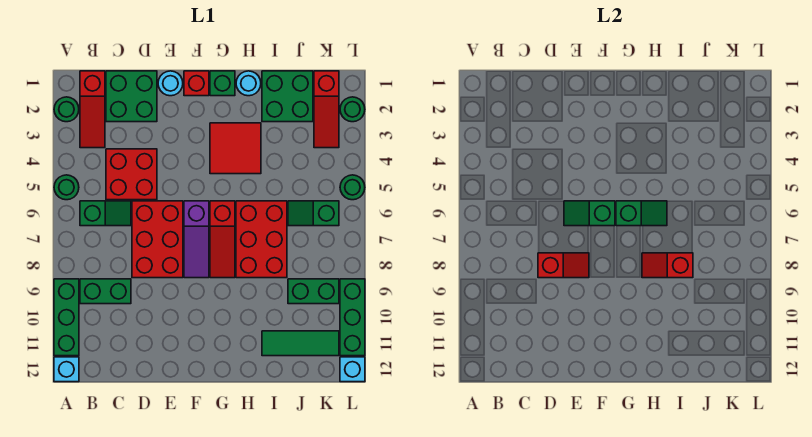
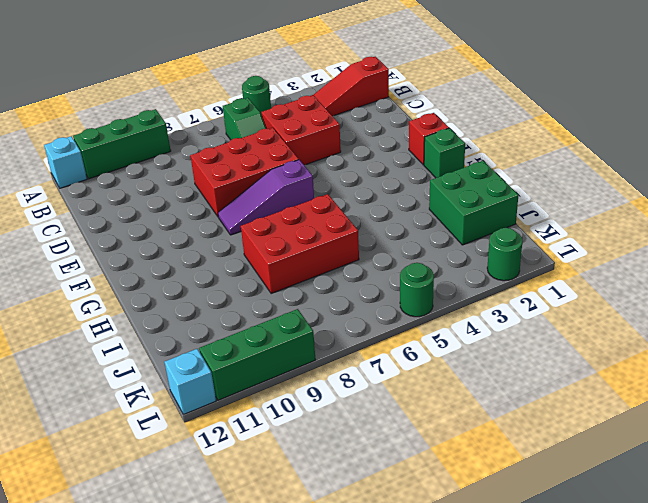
none -> green round brick A2 level 1
none -> green brick B9:C9 level 1
none -> green brick C1:D2 level 1
none -> cyan round brick E1 level 1

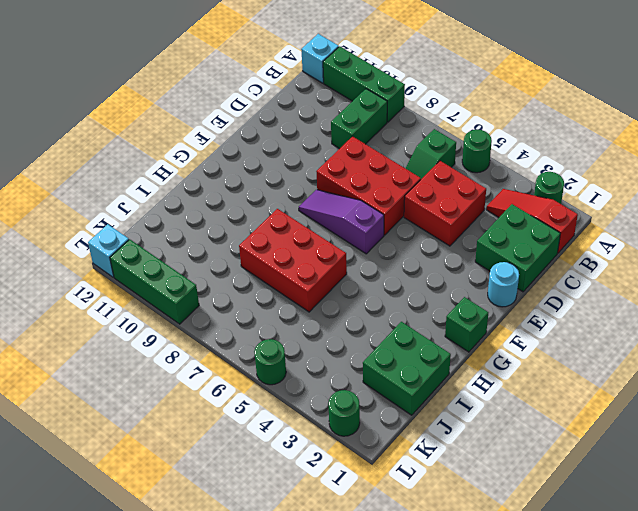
none -> red brick F1 level 1
none -> red tile G3:H4 level 1
none -> red slope G6:G8 level 1 top 6
none -> cyan round brick H1 level 1

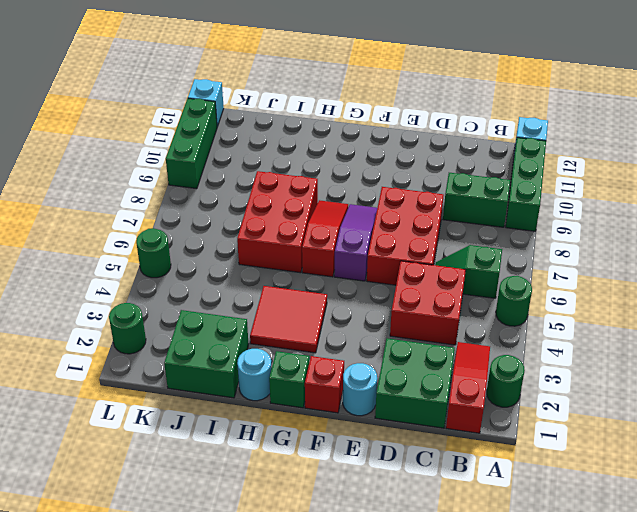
none -> green tile I11:K11 level 1
none -> green slope J6:K6 level 1 top K
none -> green brick J9:K9 level 1
none -> red slope K1:K3 level 1 top 1

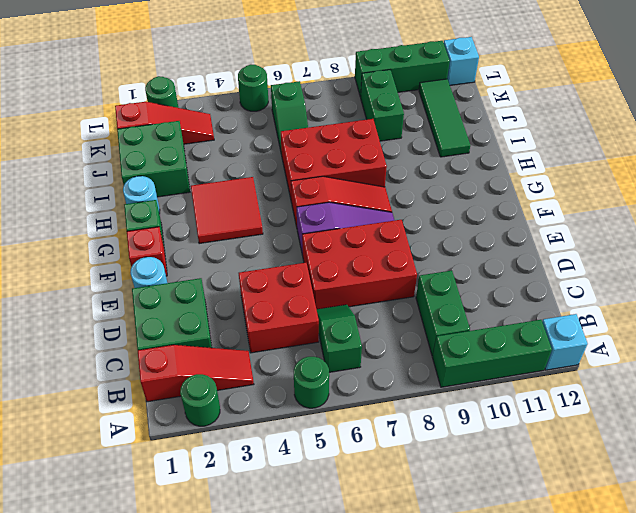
none -> red slope D8:E8 level 2 top D
none -> green slope E6:F6 level 2 top F
none -> green slope G6:H6 level 2 top G
none -> red slope H8:I8 level 2 top I

